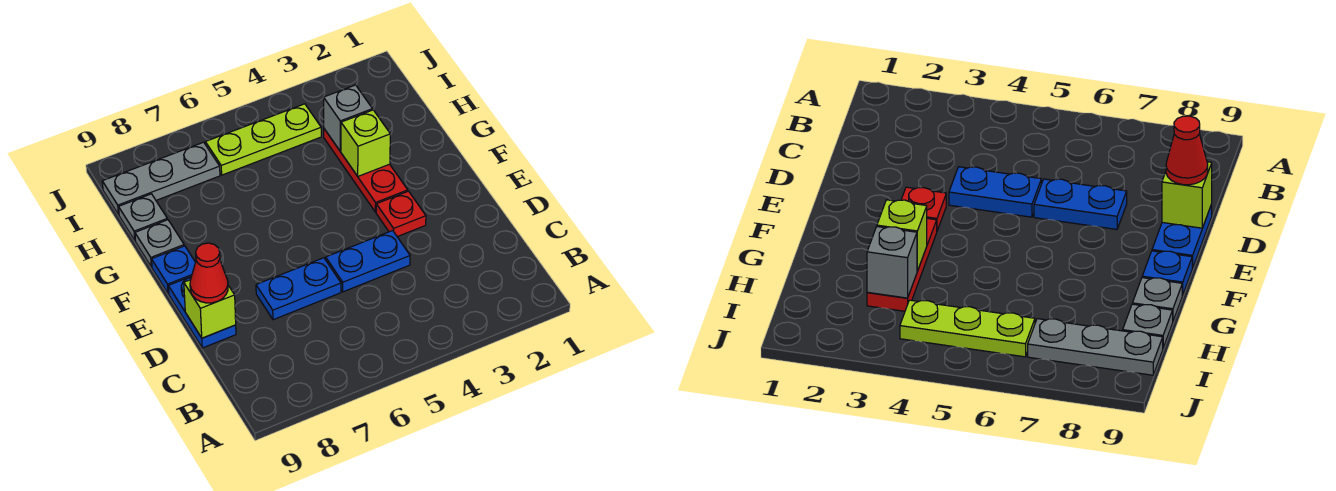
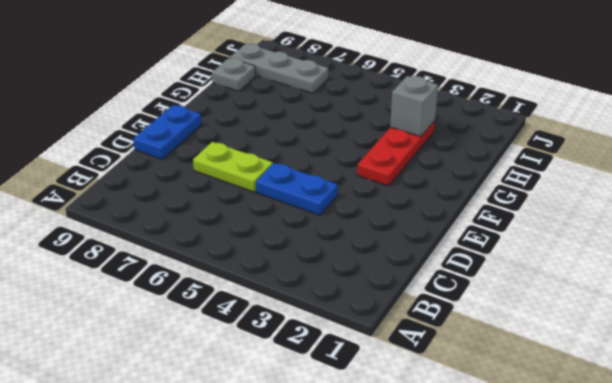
lime plate D6:D7 level 1 -> blue plate D6:D7 level 1
none -> red plate E3 level 1
none -> blue plate F9 level 1
none -> grey plate G9 level 1

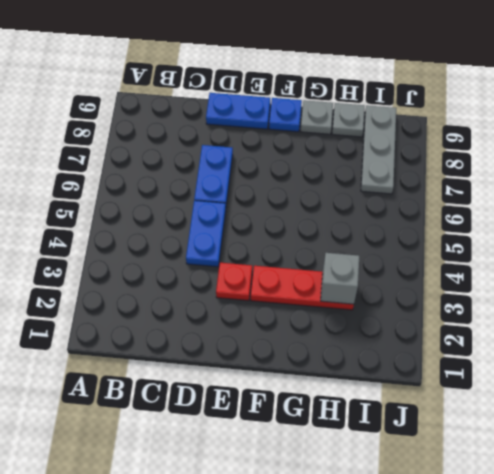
none -> lime plate I4:I6 level 1
none -> lime brick D9 level 2
none -> lime brick G3 level 2

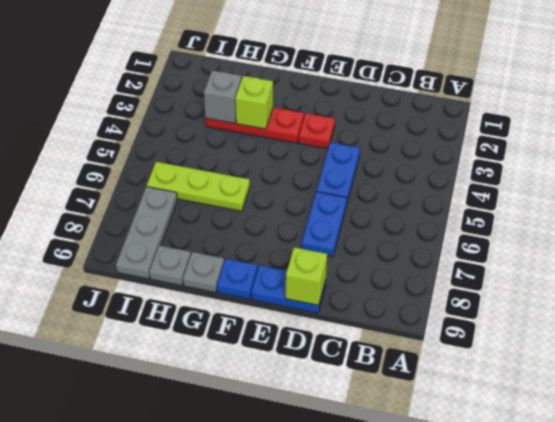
lime plate G6:I6 level 1 -> lime plate I4:I6 level 1
none -> red cone D9 level 3

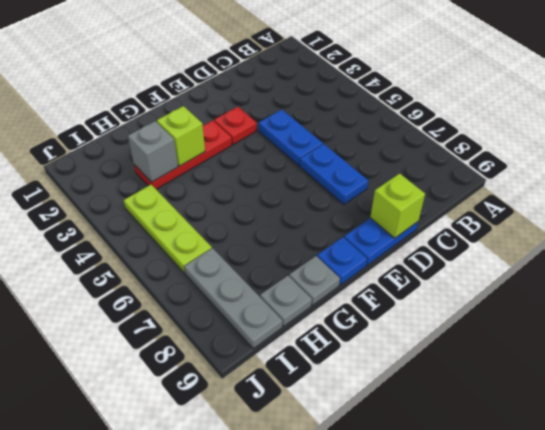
none -> red cone D9 level 3

